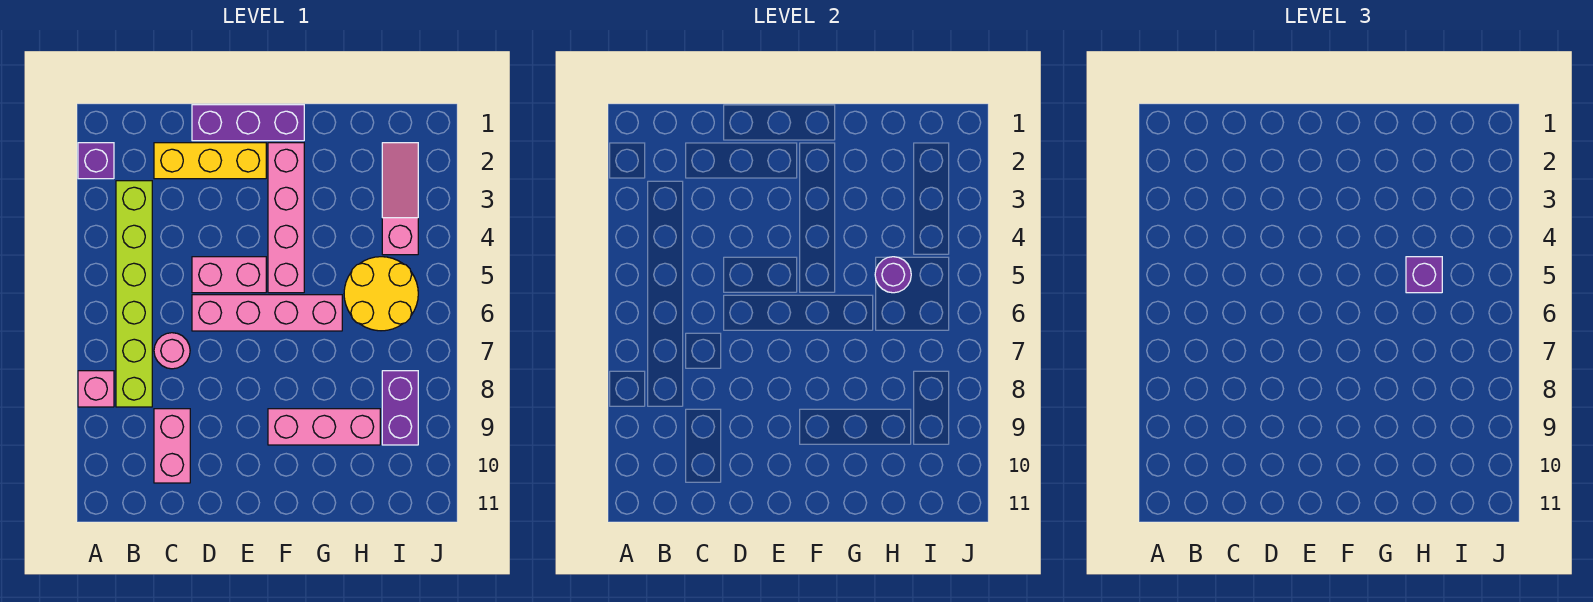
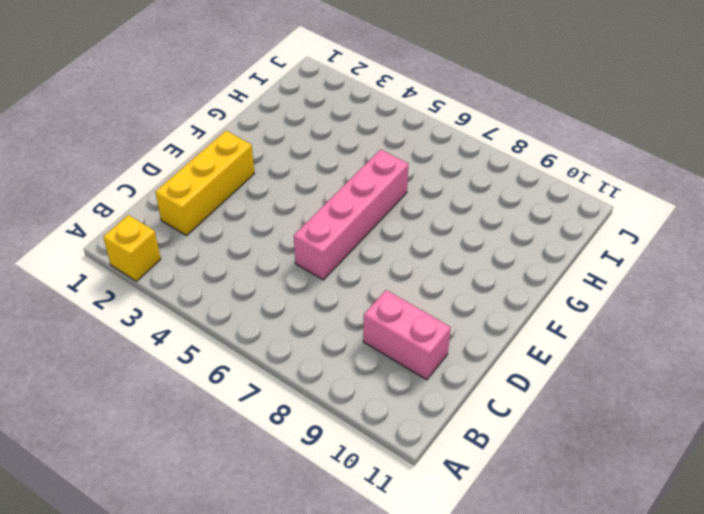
yellow brick A2 level 1 -> purple brick A2 level 1
none -> pink brick A8 level 1
none -> lime brick B3:B8 level 1
none -> pink round brick C7 level 1

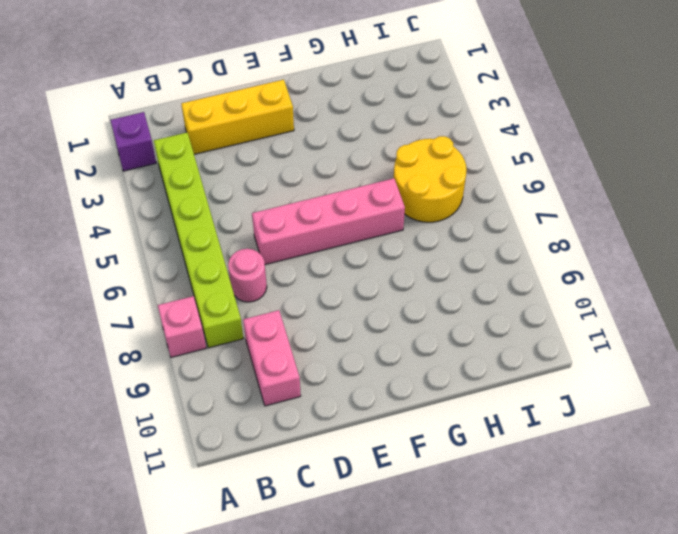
none -> purple brick D1:F1 level 1
none -> pink brick D5:E5 level 1
none -> pink brick F2:F5 level 1

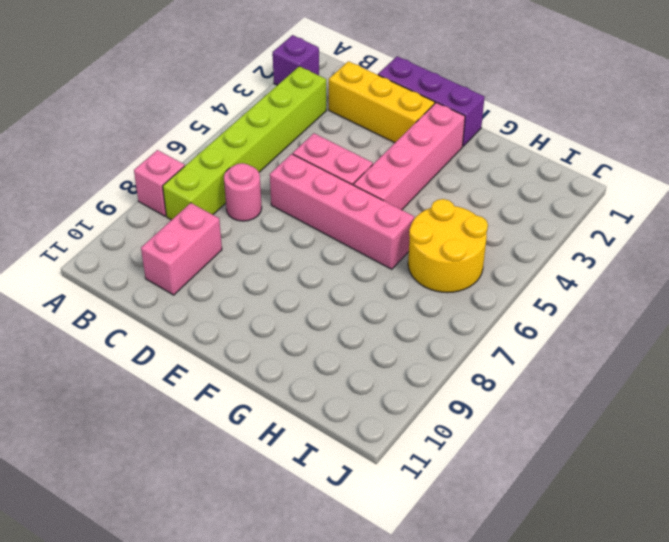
none -> pink brick F9:H9 level 1
none -> pink slope I2:I4 level 1 top 4
none -> purple brick I8:I9 level 1

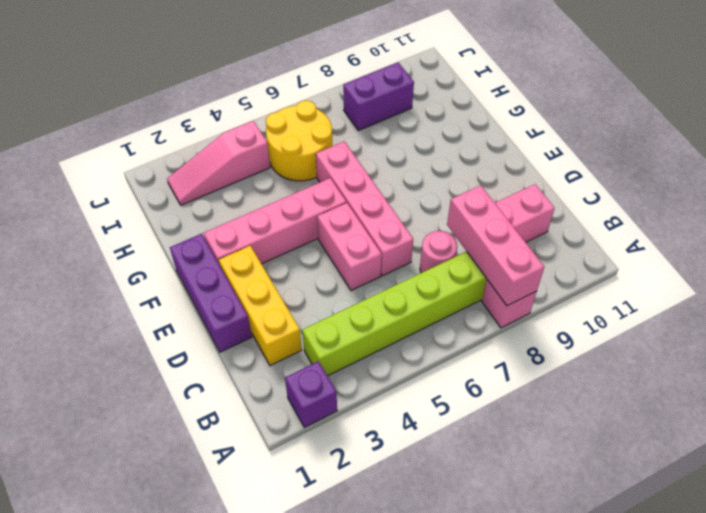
pink brick A8:C8 level 2 -> pink brick F9:H9 level 1
none -> purple round brick H5 level 2
none -> purple brick H5 level 3

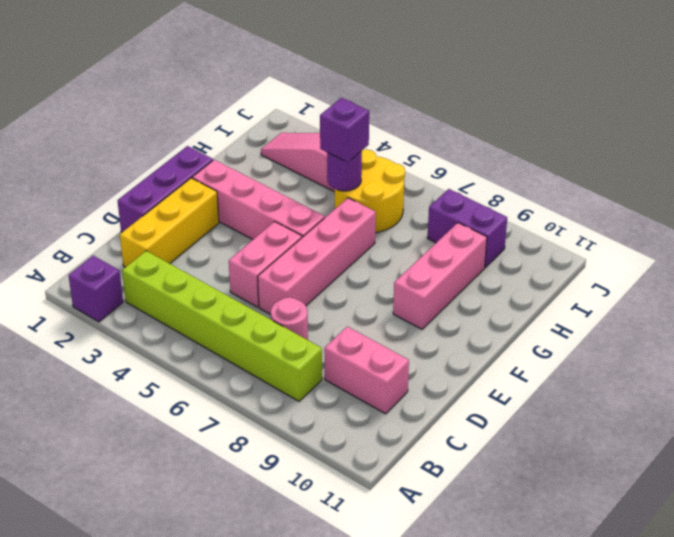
none -> pink brick A8 level 1

